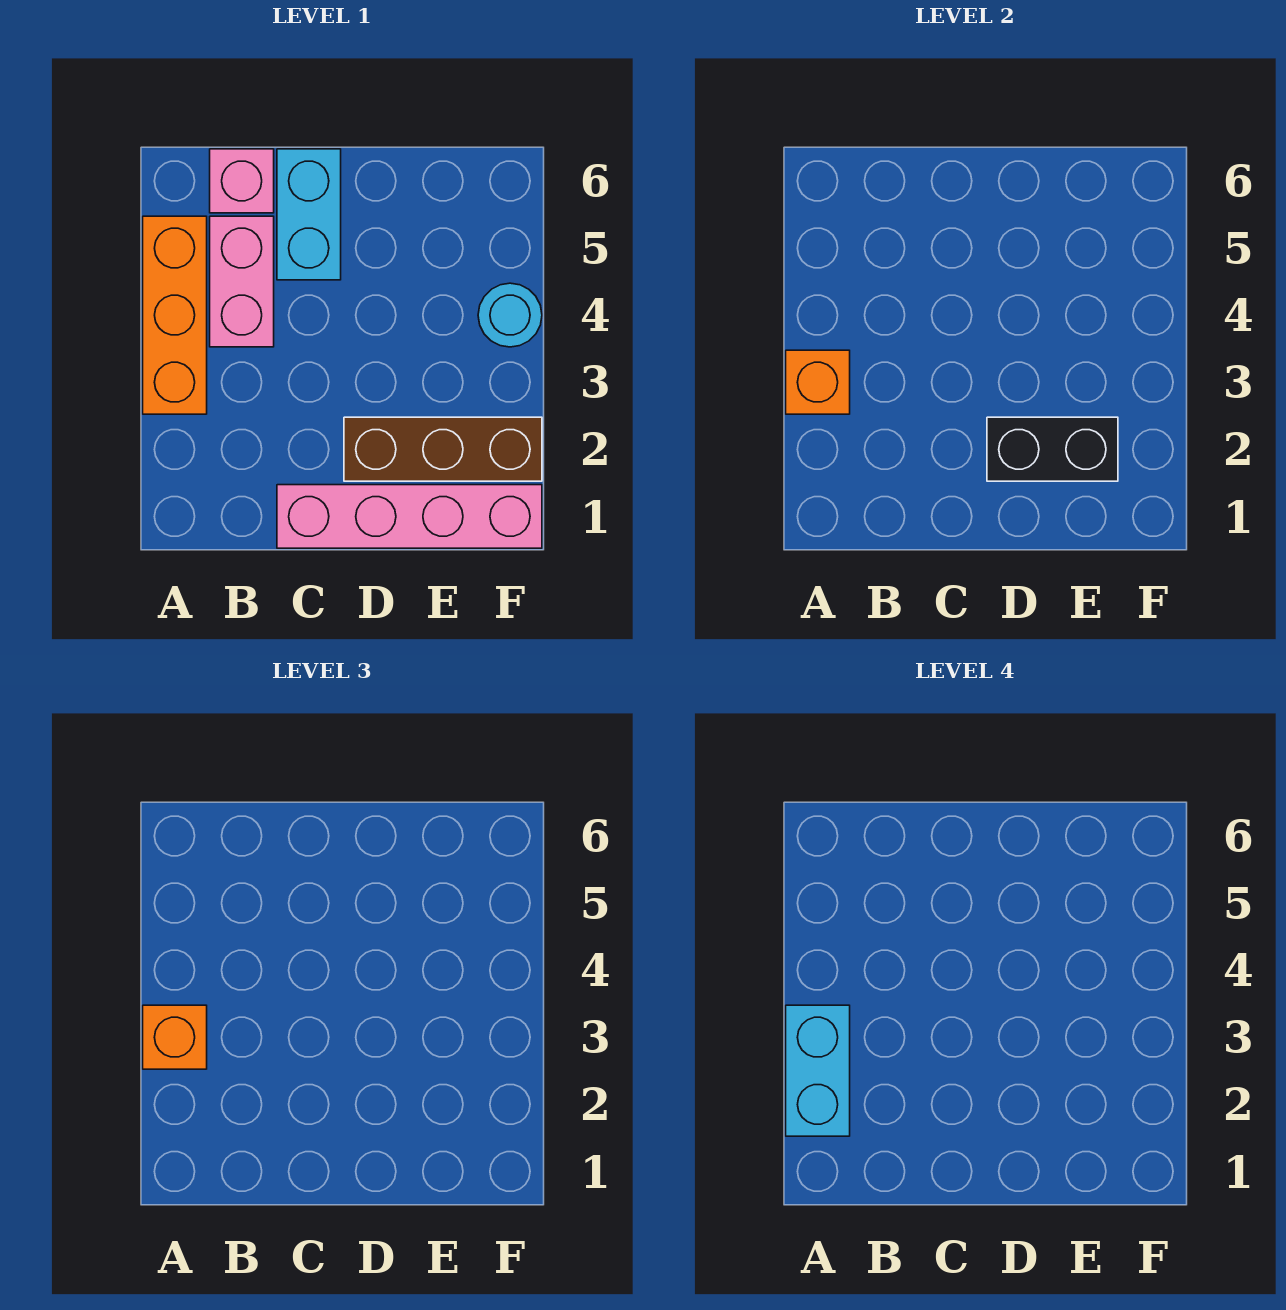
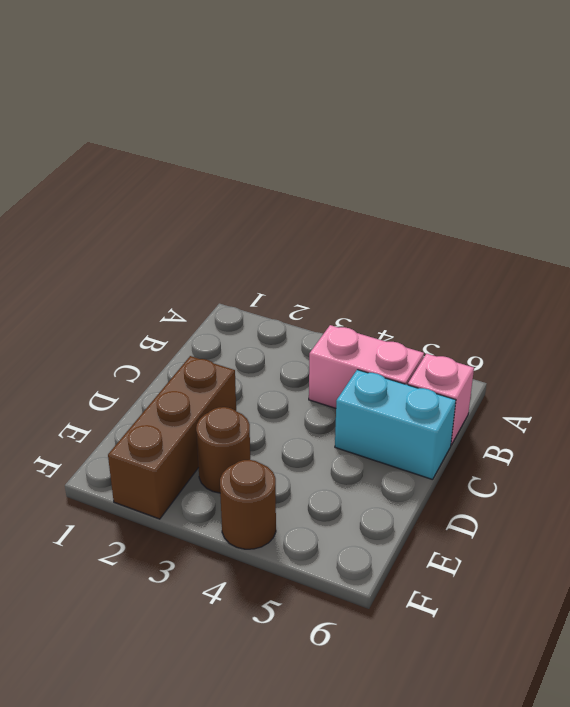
brown round brick E3 level 1 -> none
brown round brick F4 level 1 -> cyan round brick F4 level 1
none -> orange brick A3:A5 level 1
none -> pink brick C1:F1 level 1

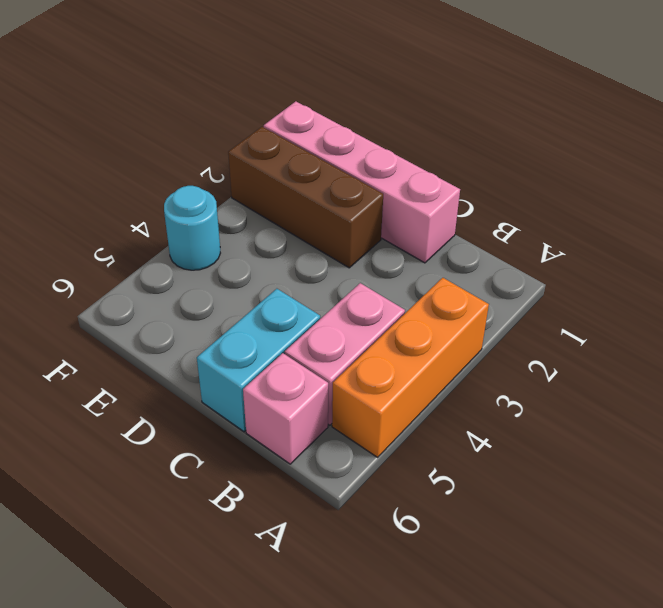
none -> orange brick A3 level 2
none -> black brick D2:E2 level 2

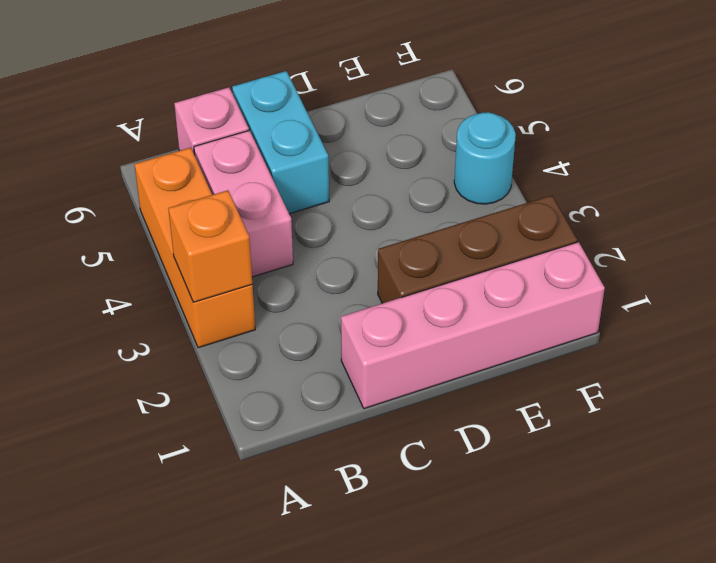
none -> black brick D2:E2 level 2
none -> orange brick A3 level 3

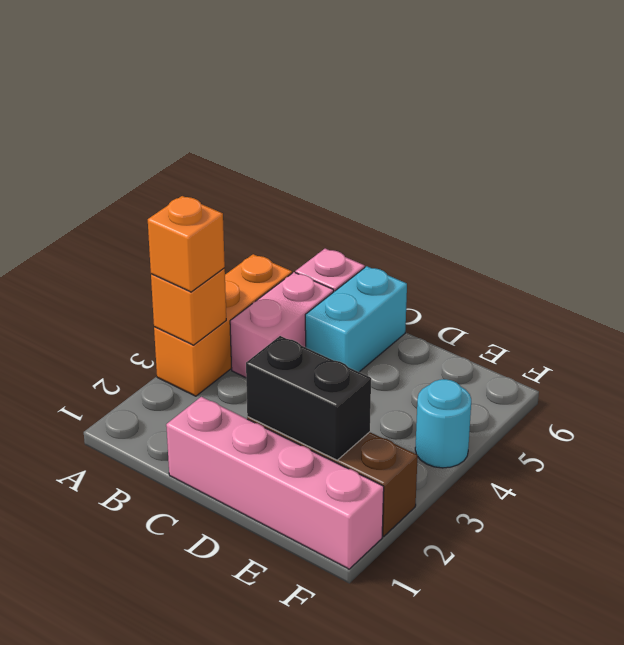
none -> cyan brick A2:A3 level 4

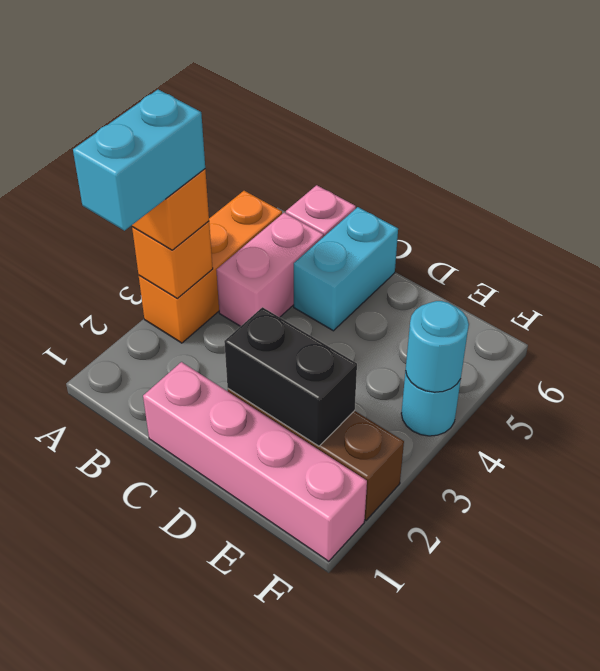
cyan round brick F4 level 2 -> none

